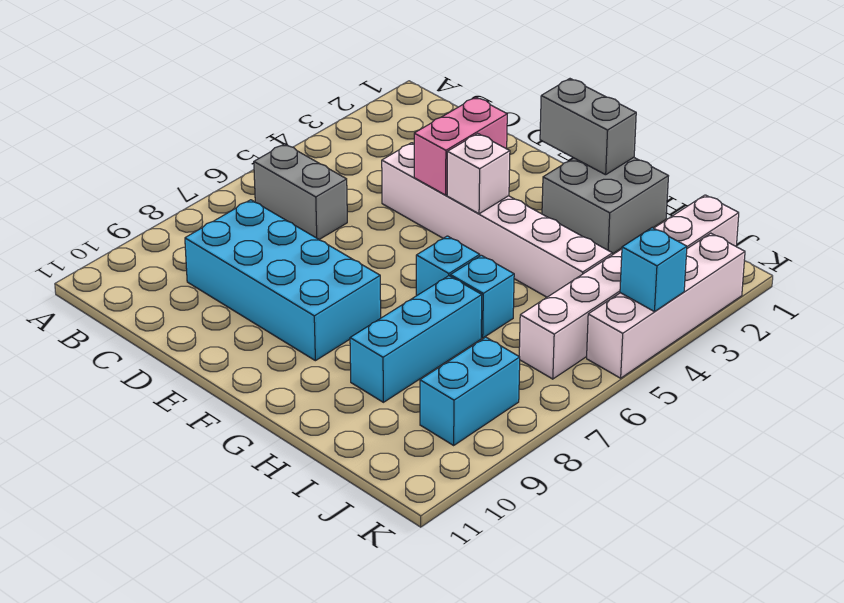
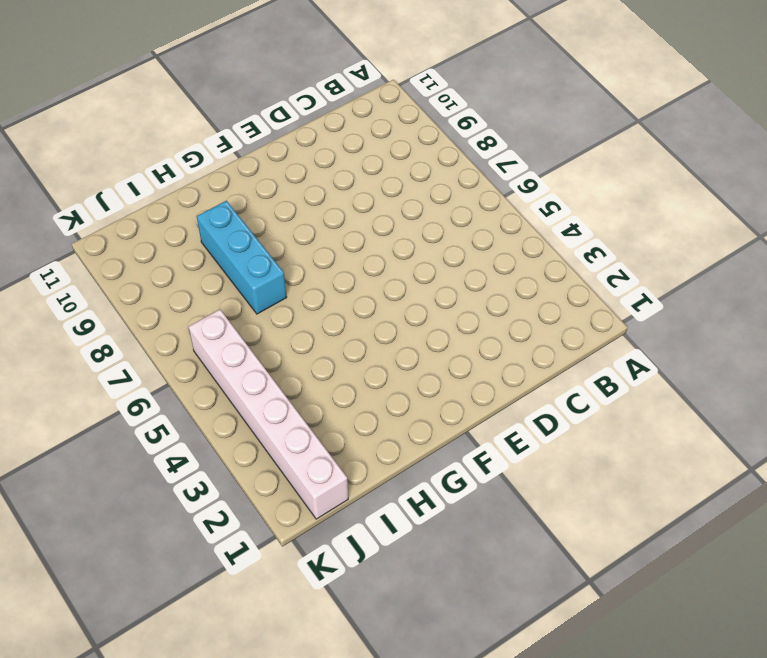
none -> grey brick B6:C6 level 1
none -> cyan brick C8:F9 level 1
none -> white brick D4:I4 level 1

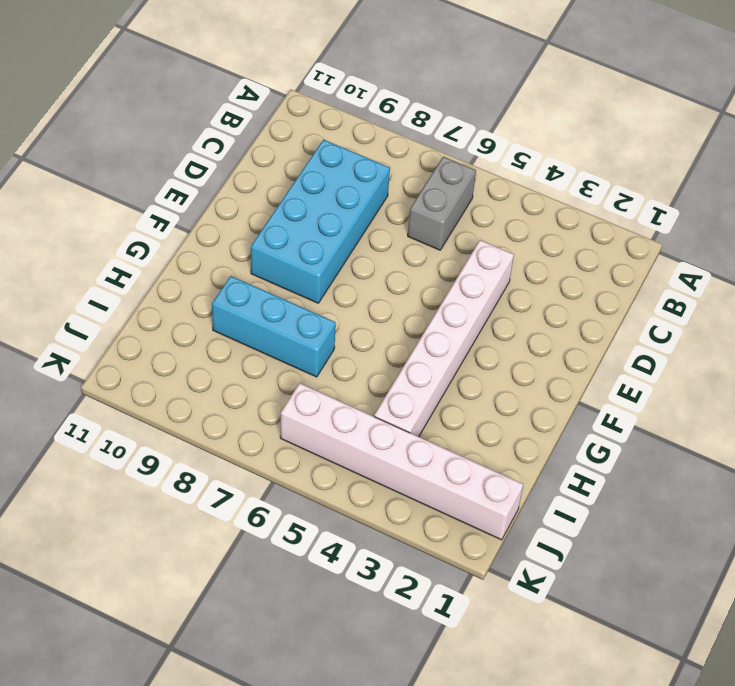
none -> grey brick G1:H2 level 1
none -> cyan brick G6 level 1
none -> cyan brick H6 level 1

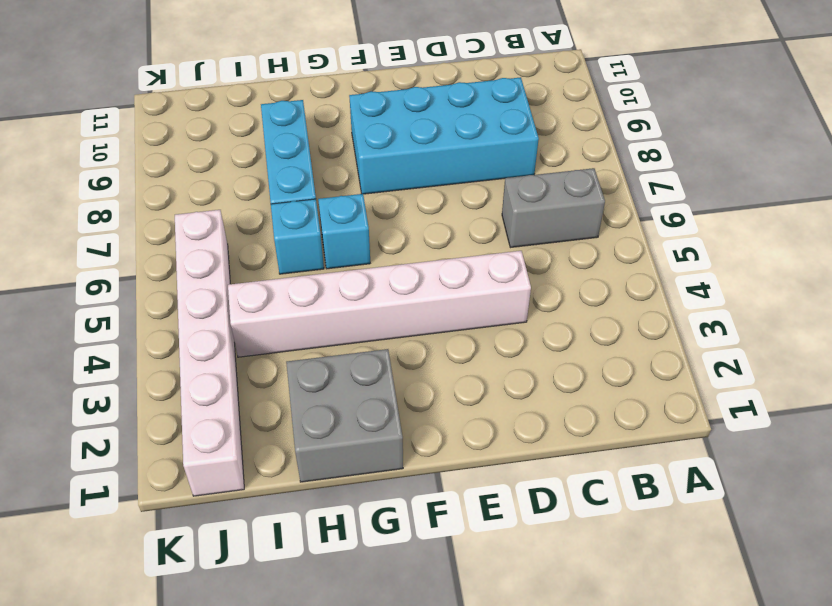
none -> cyan brick J8:J9 level 1
none -> white brick K2:K5 level 1
none -> pink brick E3:E4 level 2

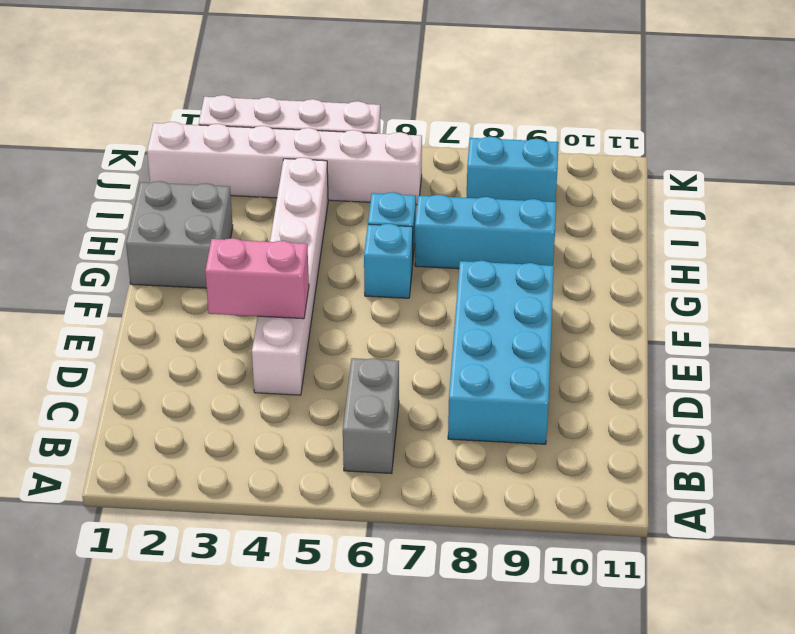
none -> grey brick F1:G1 level 2
none -> white brick F4 level 2
none -> cyan brick K4 level 2

